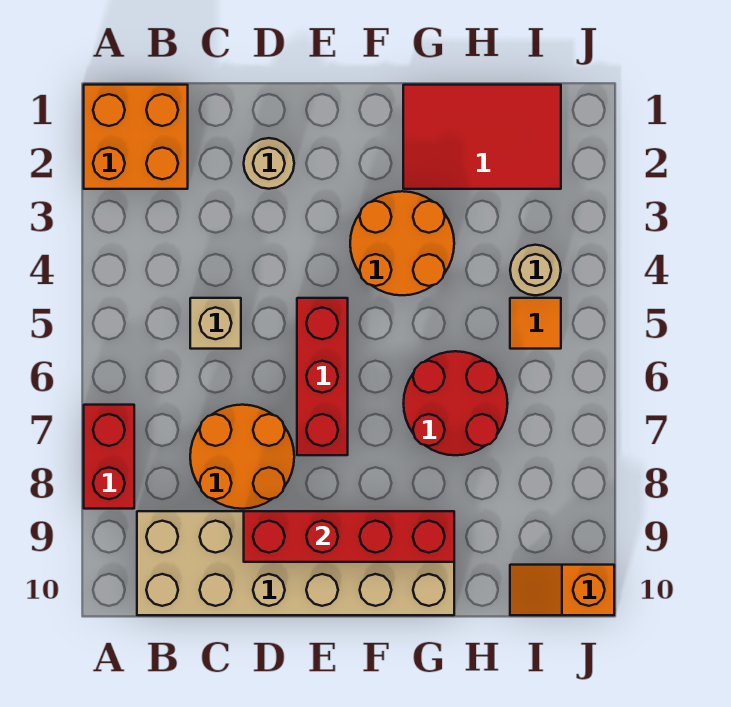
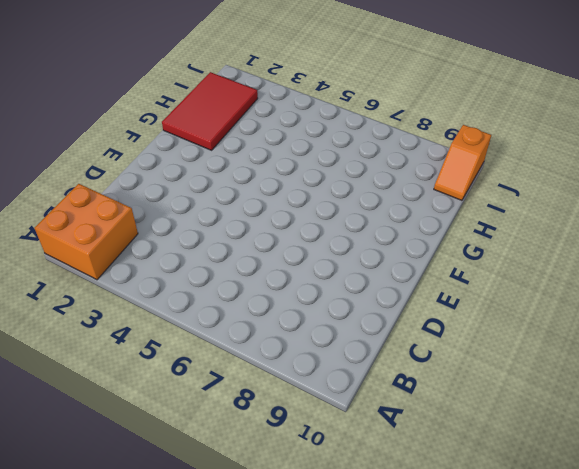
none -> red brick A7:A8 level 1
none -> tan brick B9:G10 level 1
none -> tan brick C5 level 1

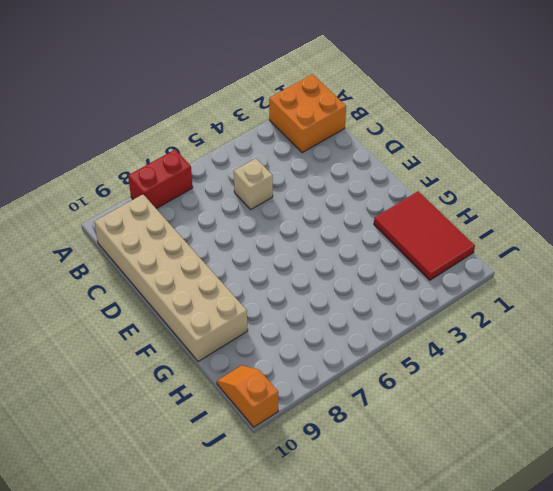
none -> orange round brick C7:D8 level 1
none -> tan round brick D2 level 1
none -> red brick E5:E7 level 1

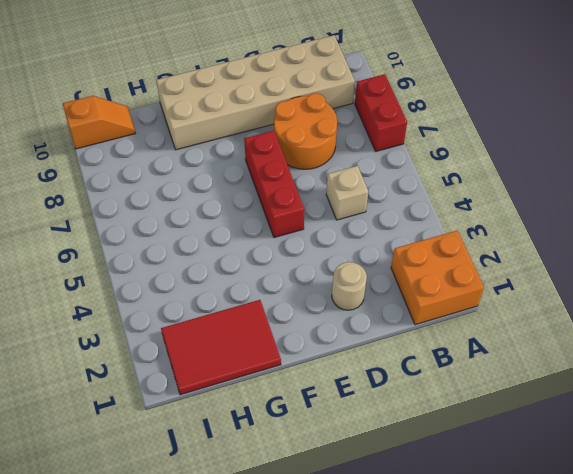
none -> orange round brick F3:G4 level 1
none -> red round brick G6:H7 level 1
none -> tan round brick I4 level 1

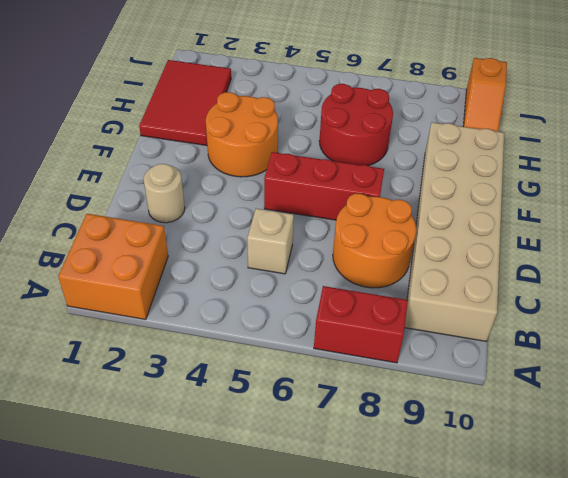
none -> tan round brick I4 level 1
none -> orange tile I5 level 1
none -> red brick D9:G9 level 2

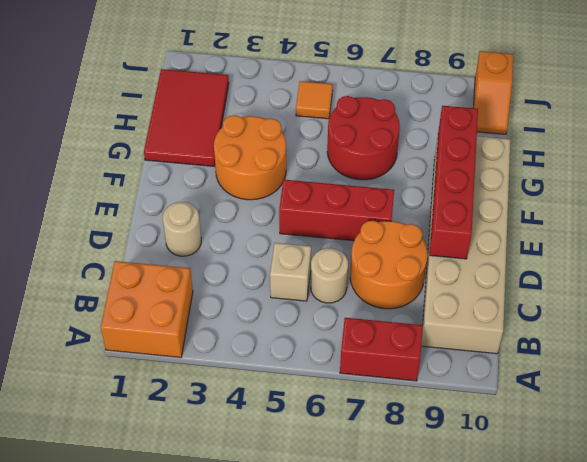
tan round brick C6 level 1 -> tan round brick I4 level 1

